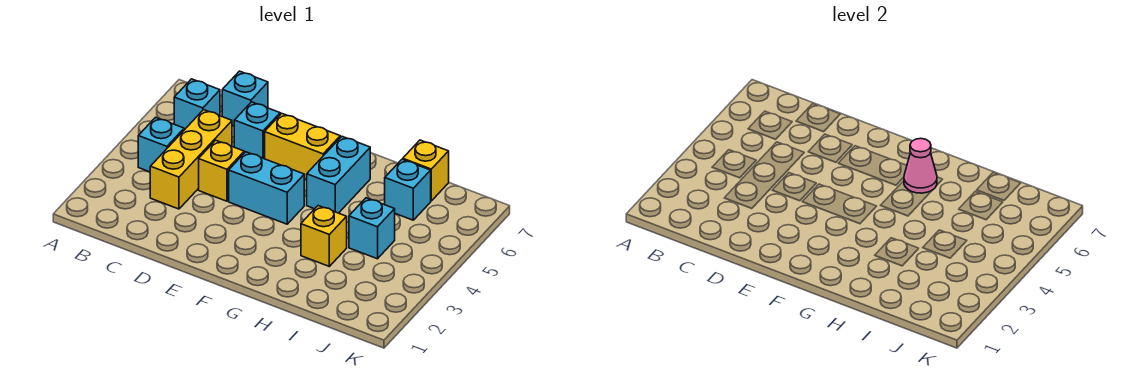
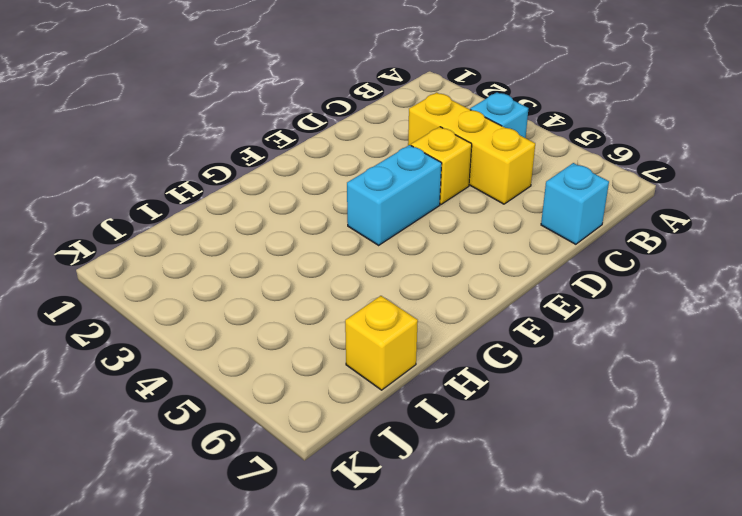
none -> cyan brick B6 level 1
none -> cyan brick D6 level 1
none -> yellow brick E6:F6 level 1

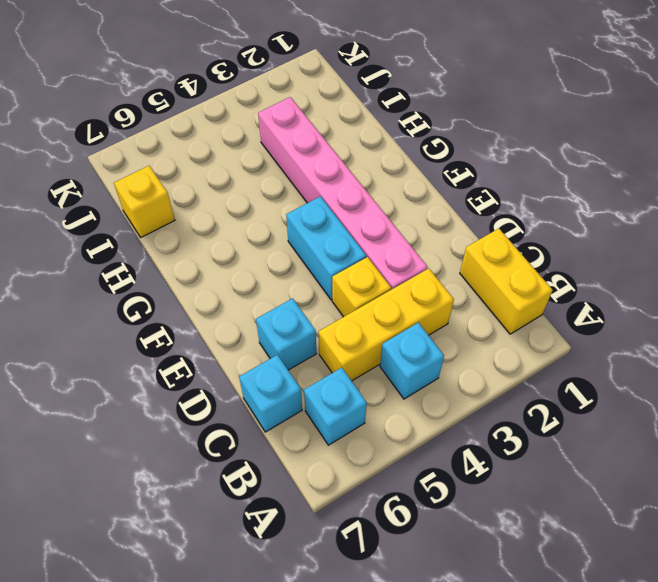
yellow brick B1:C1 level 1 -> yellow brick E6:F6 level 1
pink brick D3:I3 level 1 -> yellow brick H3 level 1
none -> cyan brick G5:G6 level 1
none -> cyan brick I4 level 1
none -> cyan brick I6 level 1

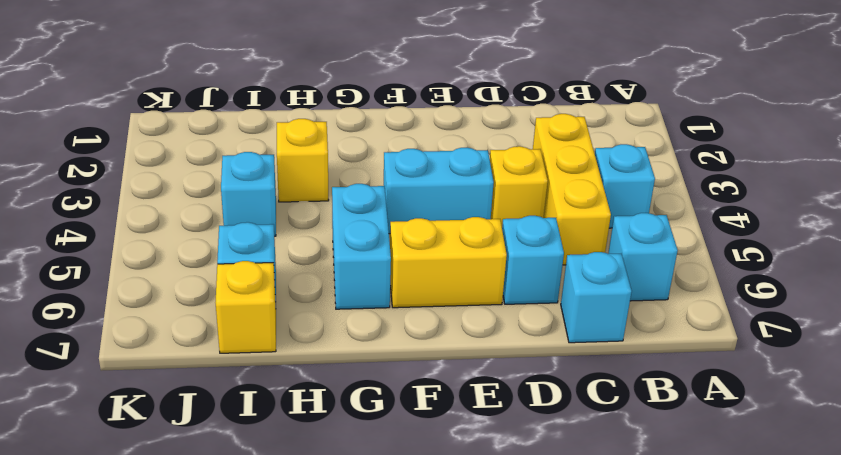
none -> pink cone G6 level 2

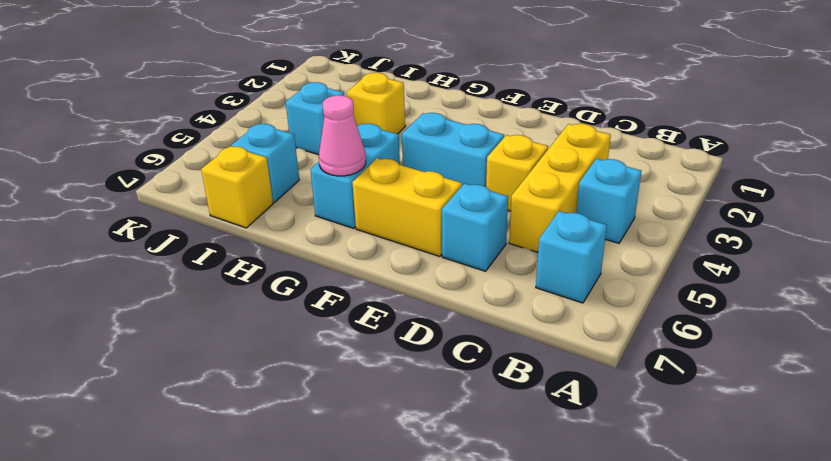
none -> cyan brick C7 level 1

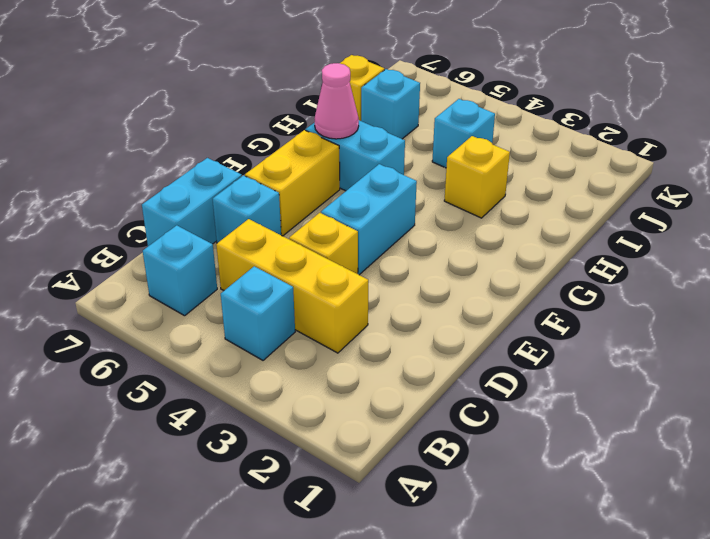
cyan brick C7:D7 level 1 -> cyan brick C7 level 1

